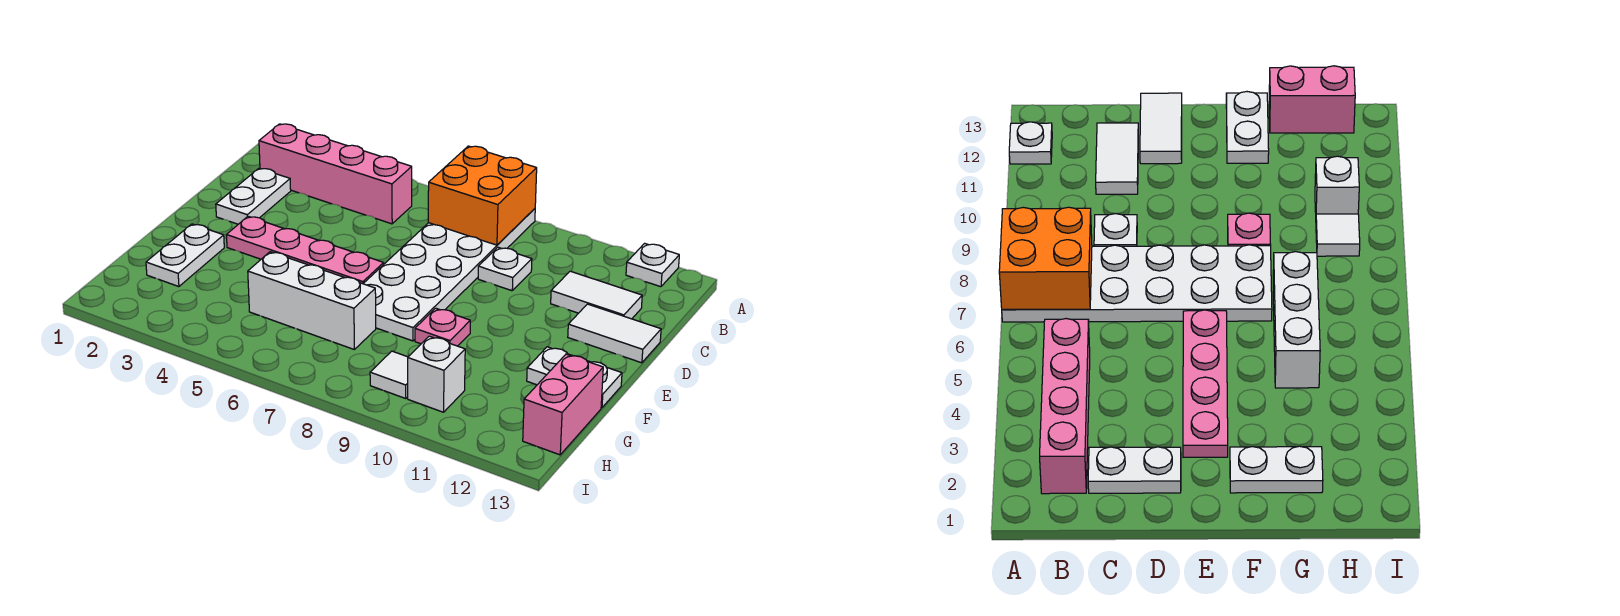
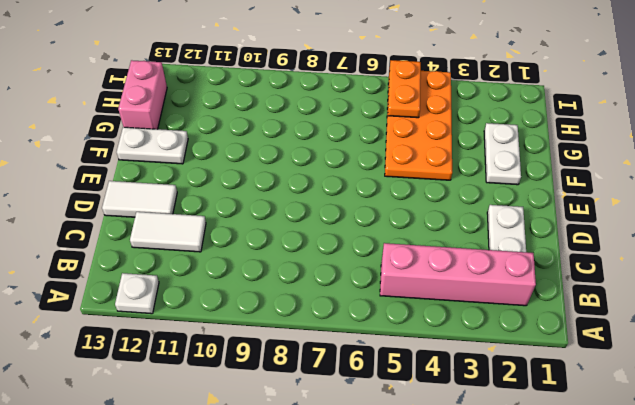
orange plate F4:I5 level 1 -> white brick G5:G7 level 1
orange plate H5:I5 level 2 -> none
none -> white plate A7:F8 level 1
none -> white plate C9 level 1
none -> pink plate E3:E6 level 1

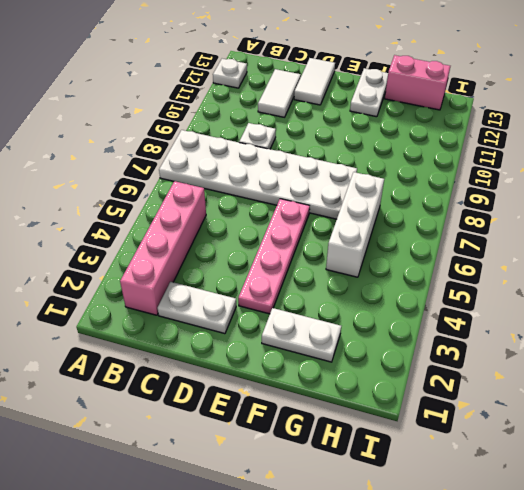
none -> pink plate F9 level 1
none -> white tile H9 level 1
none -> white brick H10 level 1

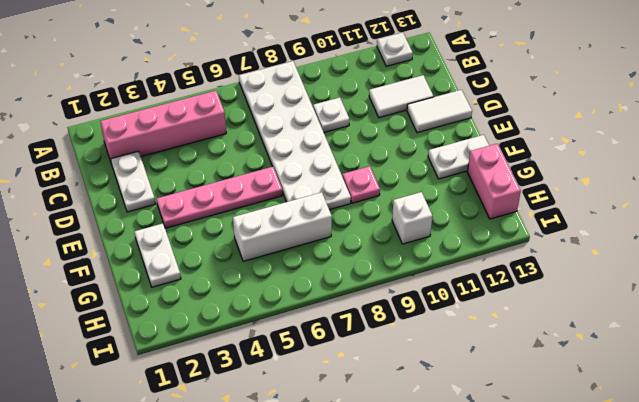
none -> white tile H9 level 1
none -> orange brick A7:B8 level 2

